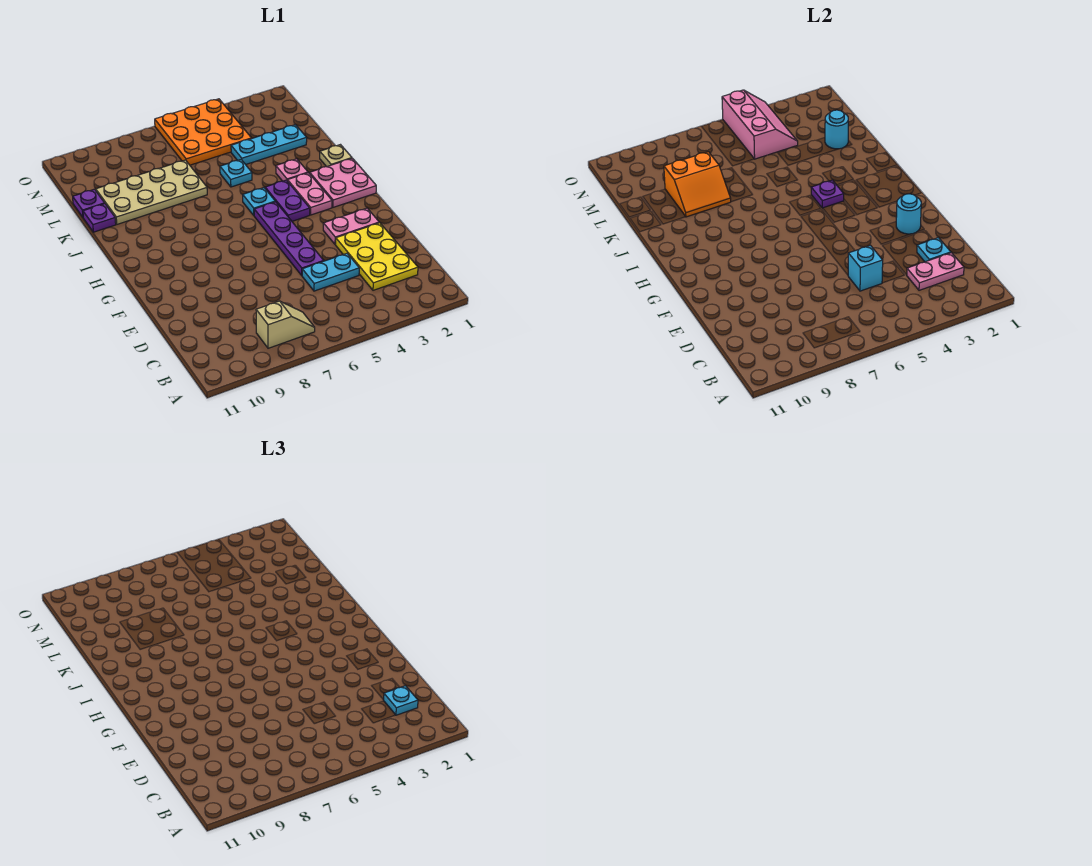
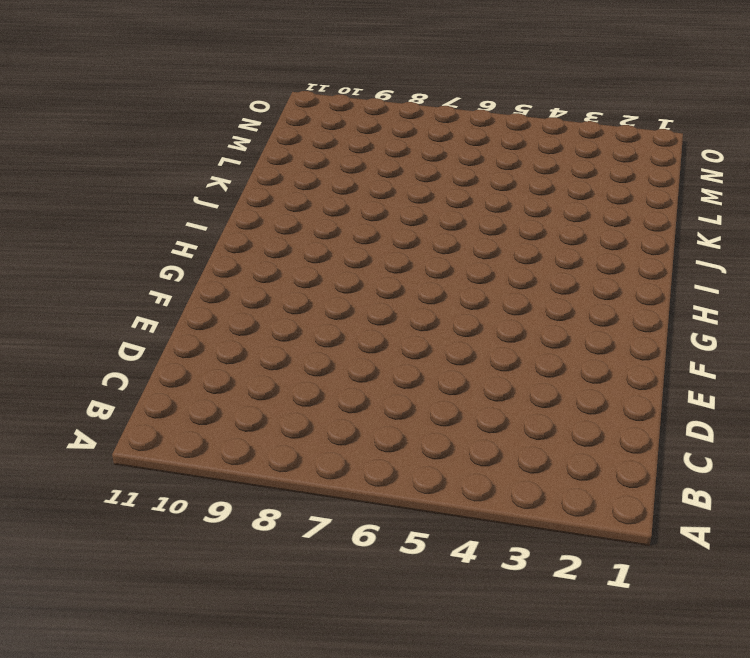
none -> tan slope B7:B8 level 1 top 8
none -> yellow plate C2:E3 level 1
none -> cyan plate D4:D5 level 1

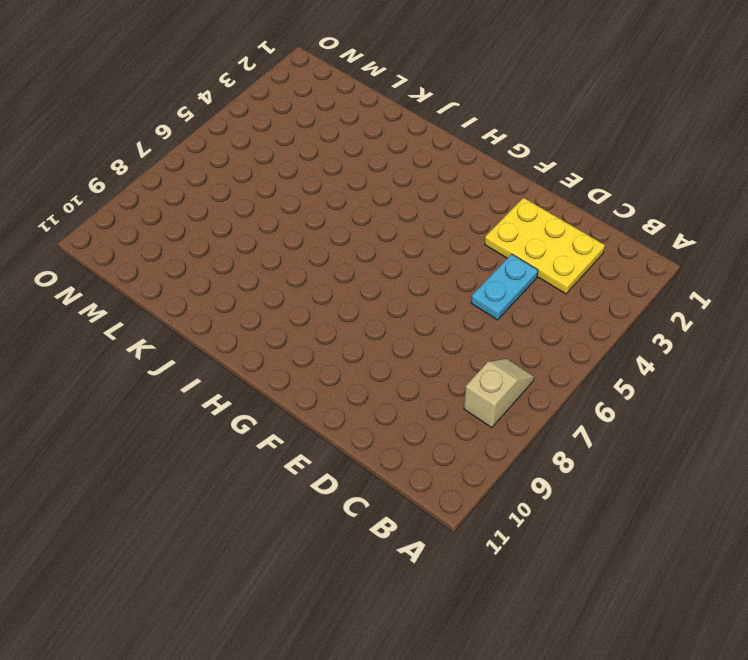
none -> purple plate E5:H5 level 1
none -> pink plate F2:F3 level 1
none -> pink plate H1:I2 level 1

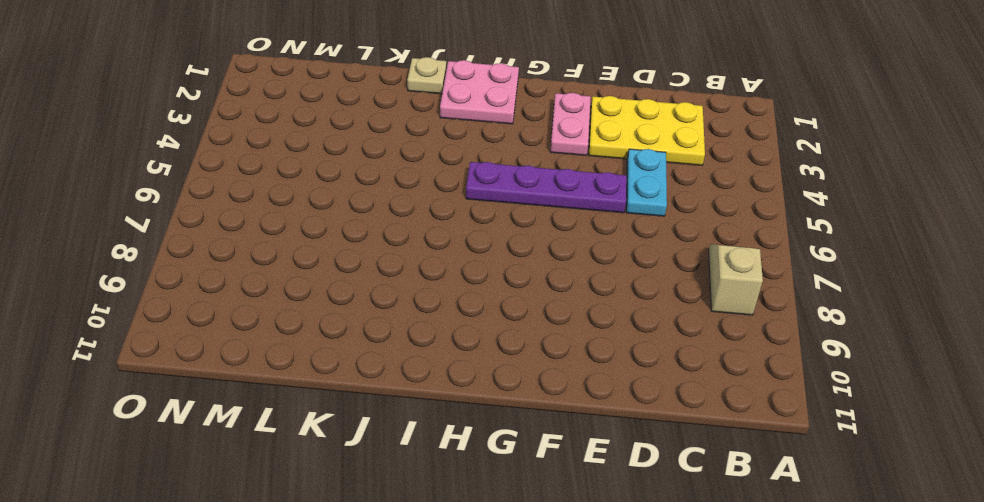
none -> pink plate H3:I3 level 1
none -> purple plate H4:I4 level 1
none -> cyan plate I5 level 1

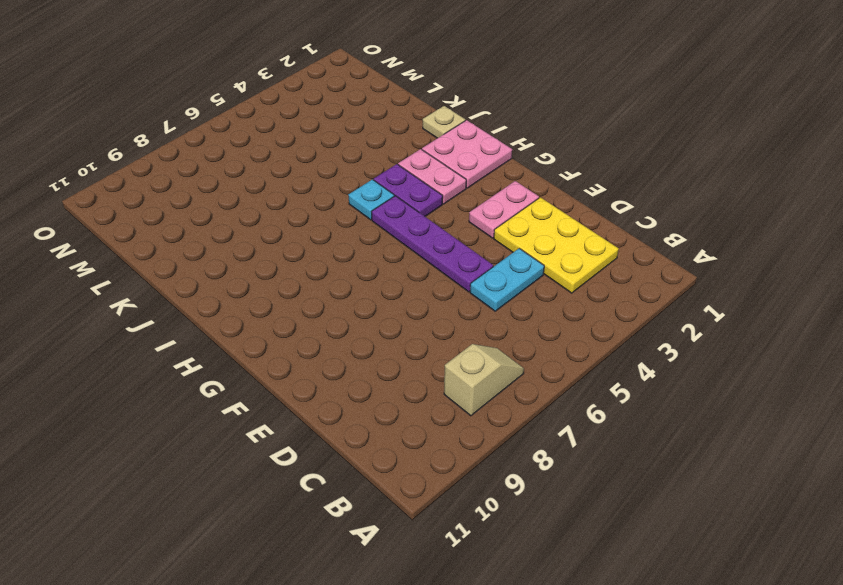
none -> pink plate J3 level 1
none -> cyan plate K5 level 1
none -> tan plate K7:L10 level 1

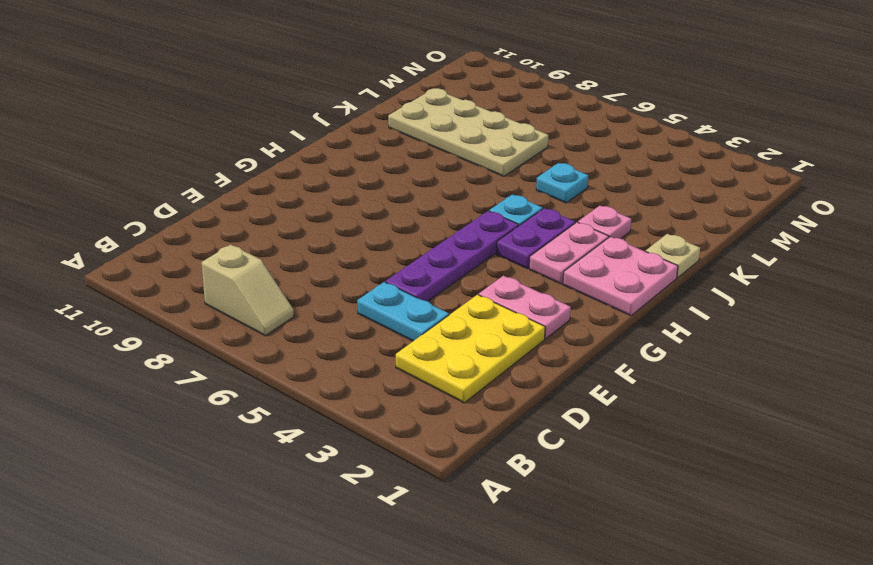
none -> purple plate K11 level 1
none -> cyan plate L2:L4 level 1
none -> purple plate L11 level 1

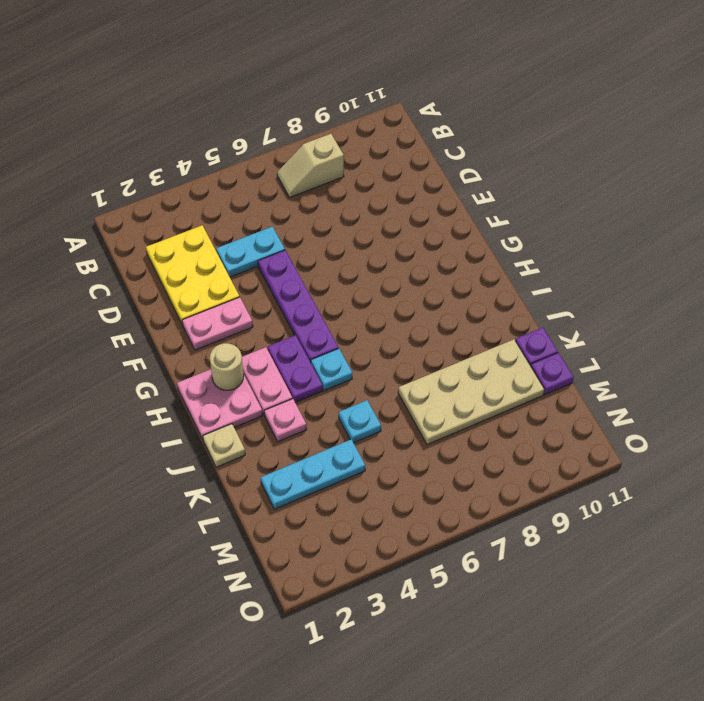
tan round brick H2 level 2 -> none
none -> orange plate M4:O6 level 1
none -> pink plate C2:C3 level 2
none -> cyan plate D2 level 2

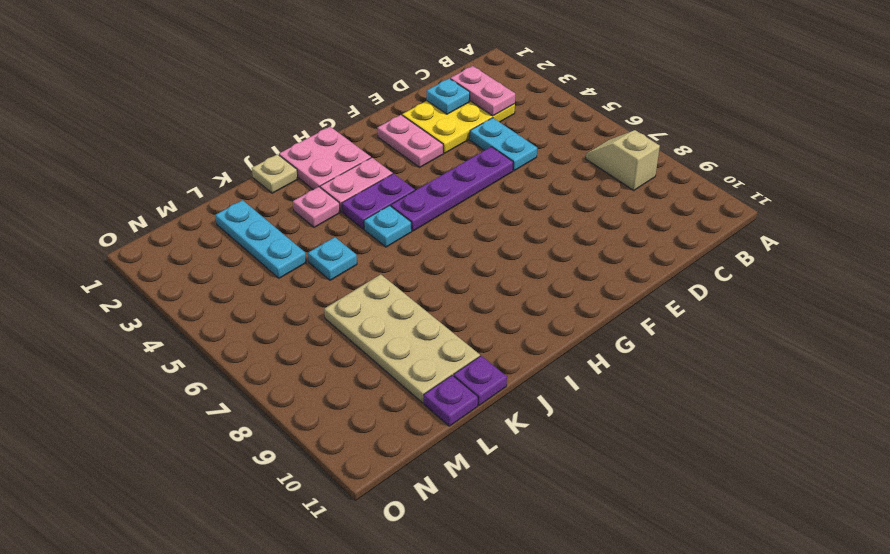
none -> orange plate M4:O6 level 1
none -> cyan brick D5 level 2
none -> cyan round brick F2 level 2

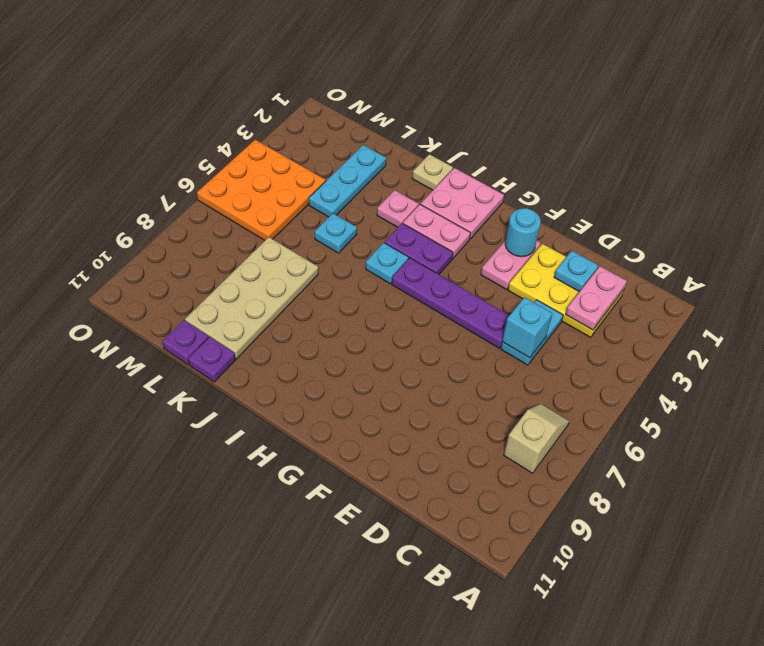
none -> purple plate I4 level 2
none -> orange slope K8:L9 level 2 top L
none -> cyan round brick L2 level 2

